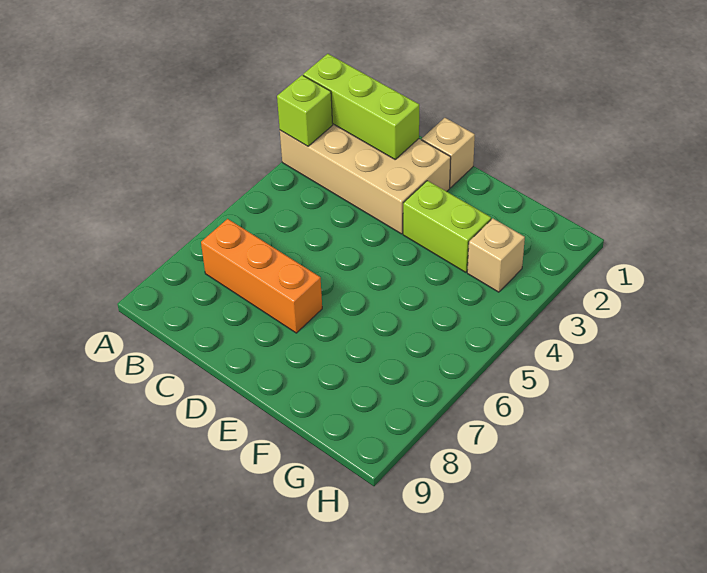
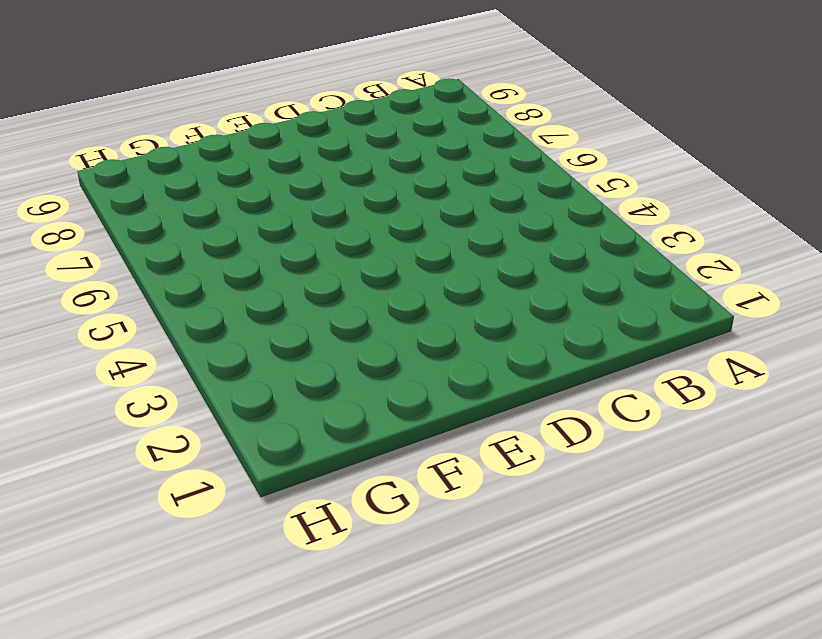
none -> tan brick A2:D3 level 1
none -> orange brick B7:D7 level 1

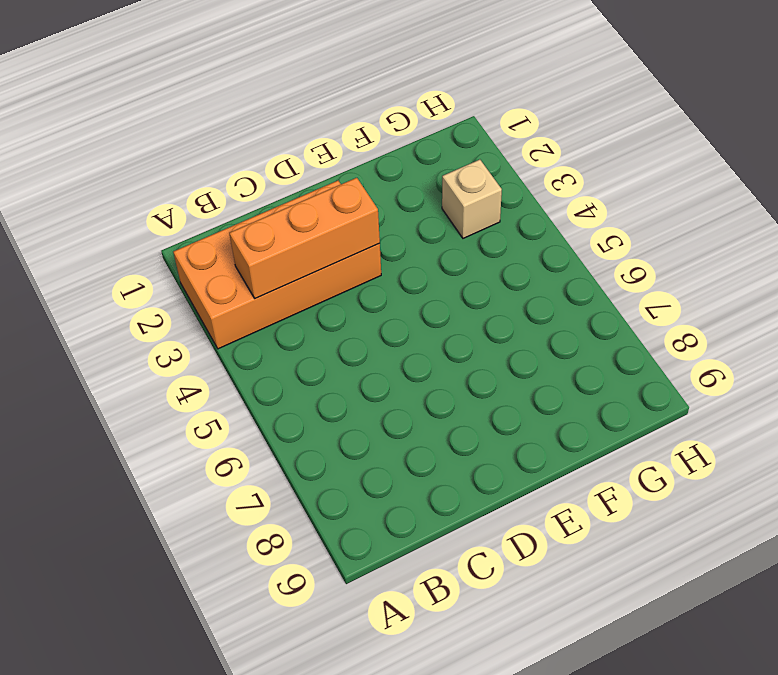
orange brick A2:D3 level 1 -> tan brick A2:D3 level 1
orange brick B3:D3 level 2 -> orange brick B7:D7 level 1
none -> tan brick D1 level 1
none -> lime brick E3:F3 level 1

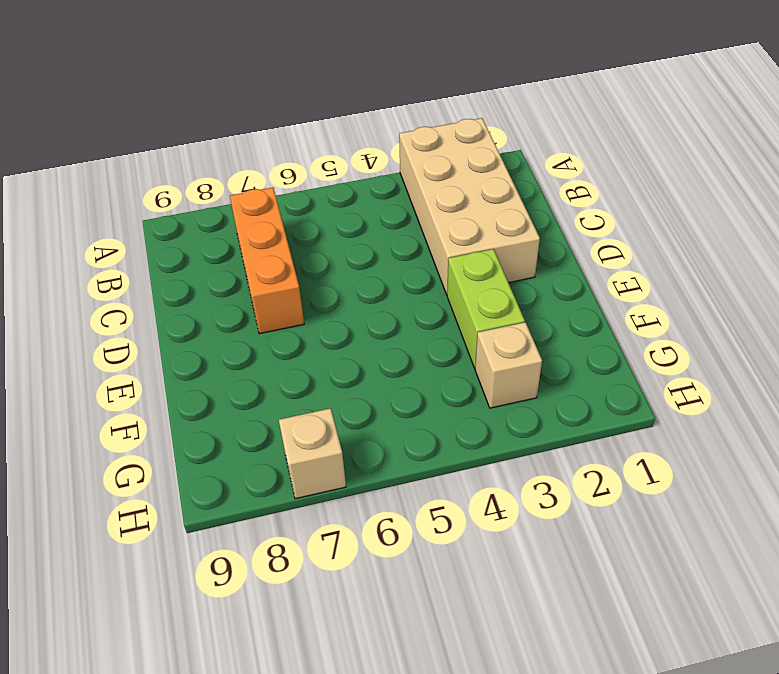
tan brick H7 level 1 -> tan brick D1 level 1
none -> lime brick A2:C2 level 2
none -> lime brick A3 level 2

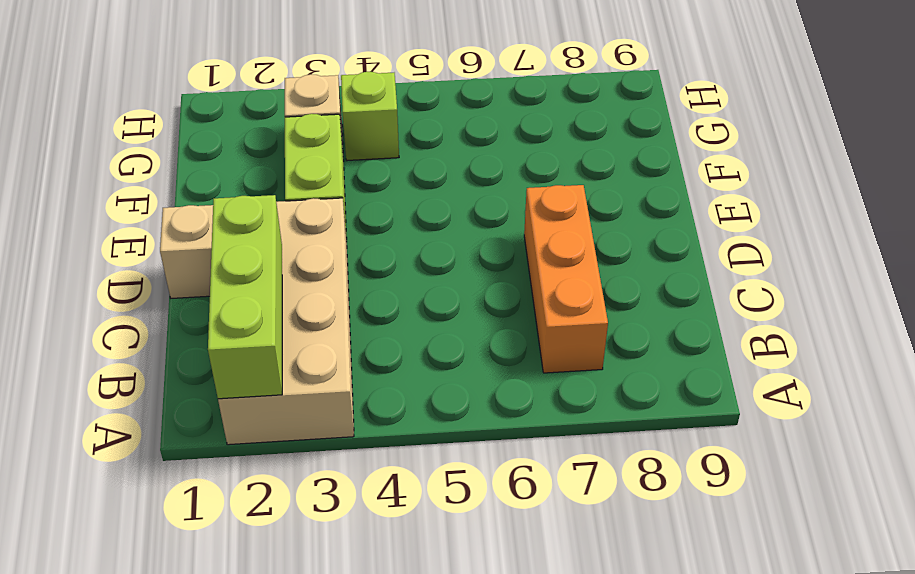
lime brick G4 level 1 -> lime brick A3 level 2

